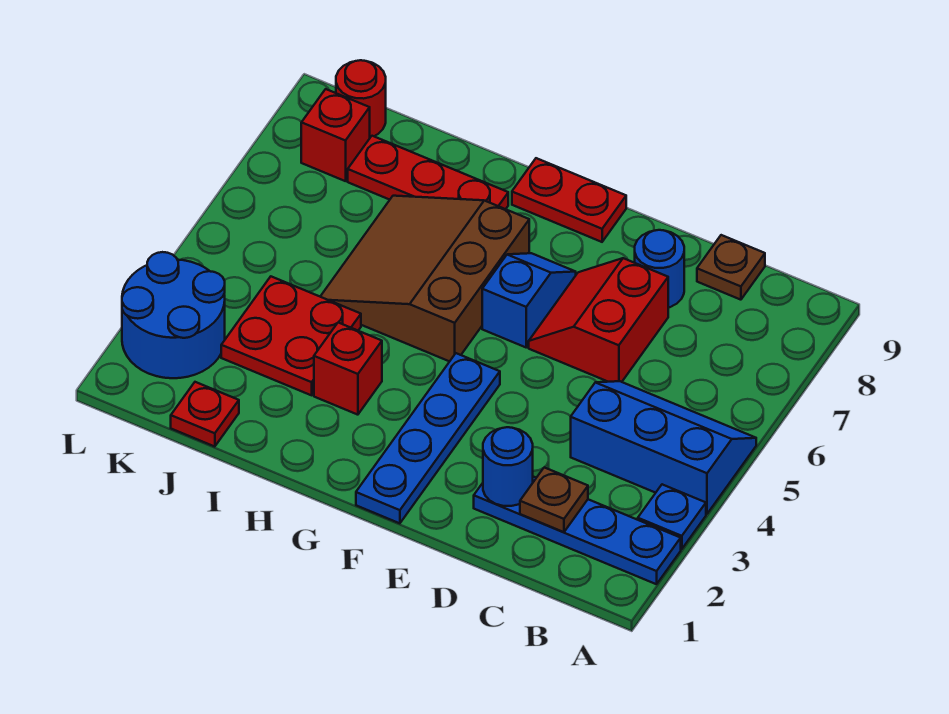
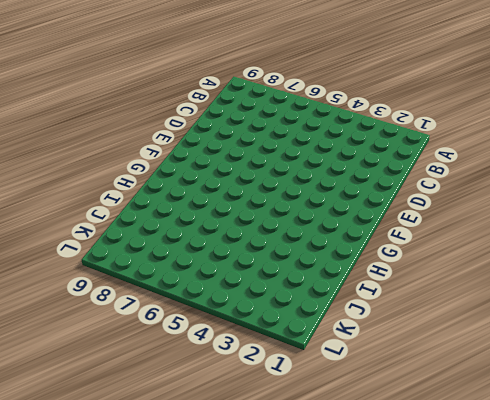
none -> blue plate A2:D2 level 1
none -> blue plate A3 level 1
none -> blue slope A4:C5 level 1 top 4

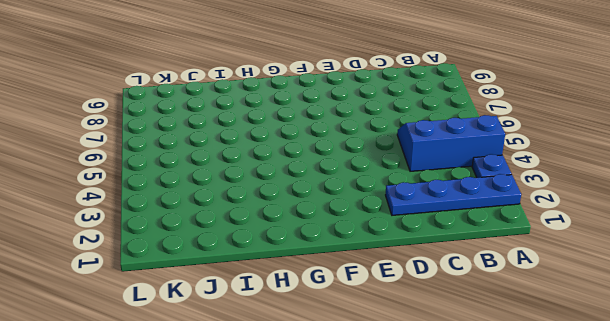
none -> brown plate C9 level 1
none -> red slope D6:E7 level 1 top D
none -> blue round brick D8 level 1

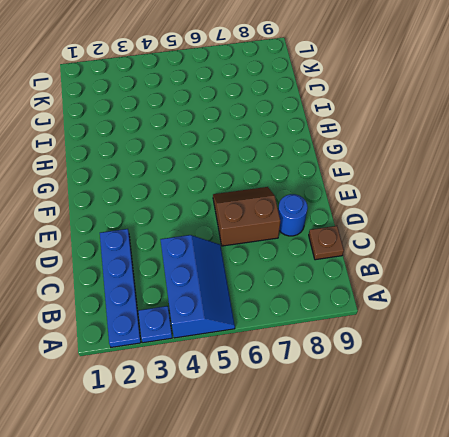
brown slope D6:E7 level 1 top D -> red slope D6:E7 level 1 top D
none -> blue plate F1:F4 level 1
none -> blue slope F6:F7 level 1 top 6
none -> red plate F9:G9 level 1

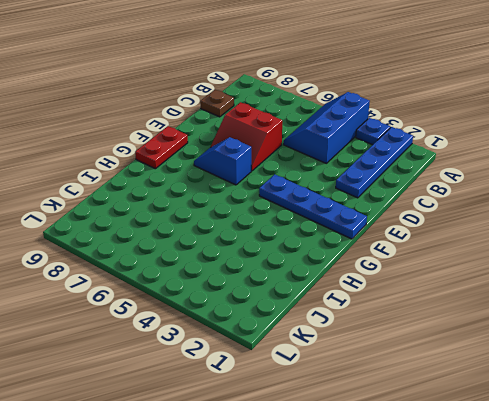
none -> blue round brick D8 level 1
none -> brown slope G5:I7 level 1 top G
none -> red brick H3 level 1

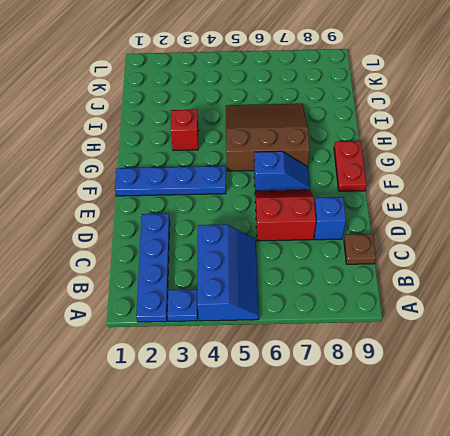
blue brick D8 level 1 -> blue round brick D8 level 1
none -> red plate H8:J8 level 1
none -> red plate I3:J4 level 1
none -> red plate J1 level 1

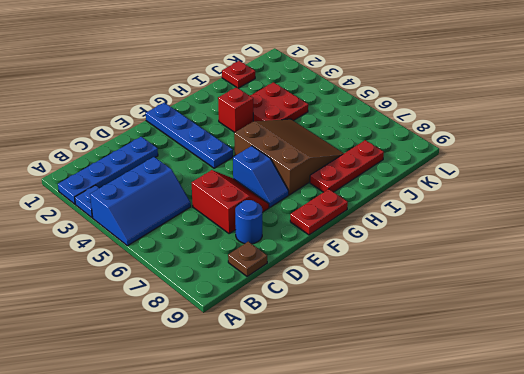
none -> blue round brick K2:L3 level 1
none -> red brick K8 level 1
none -> red round brick K9 level 1

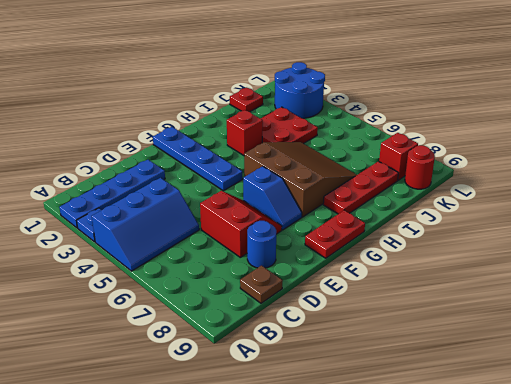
none -> brown plate C2 level 2
none -> blue round brick D2 level 2

